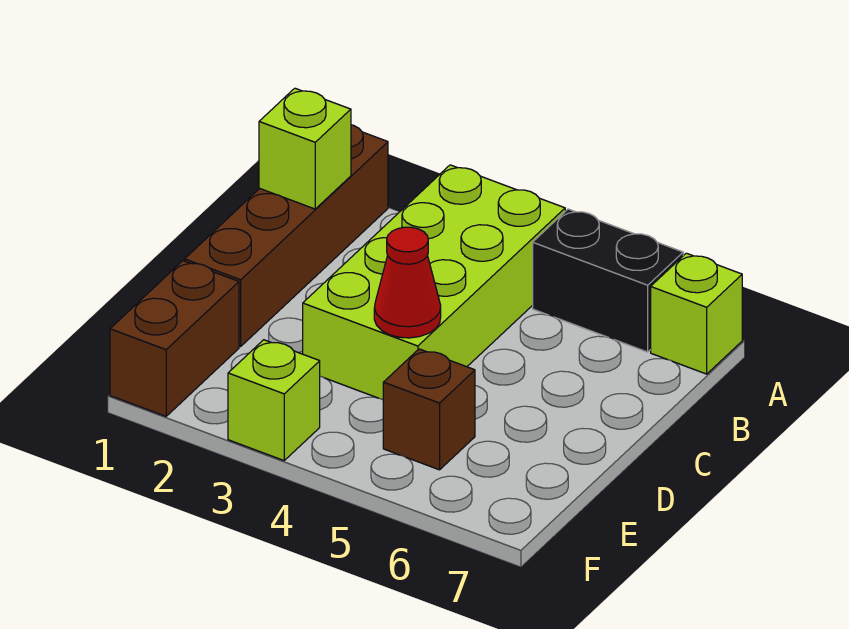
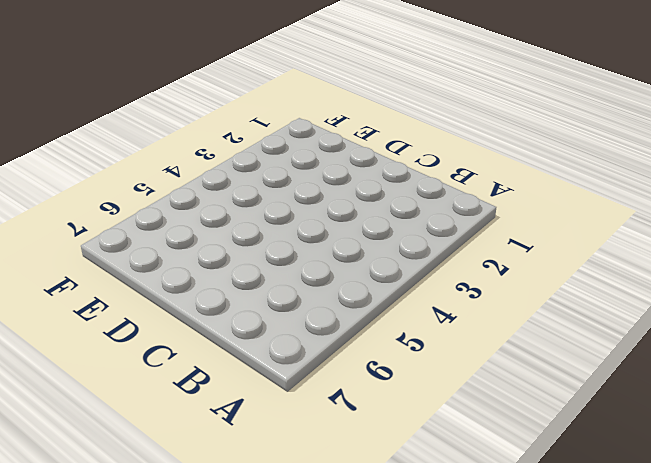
none -> brown brick A1:D1 level 1
none -> lime brick A3:D4 level 1

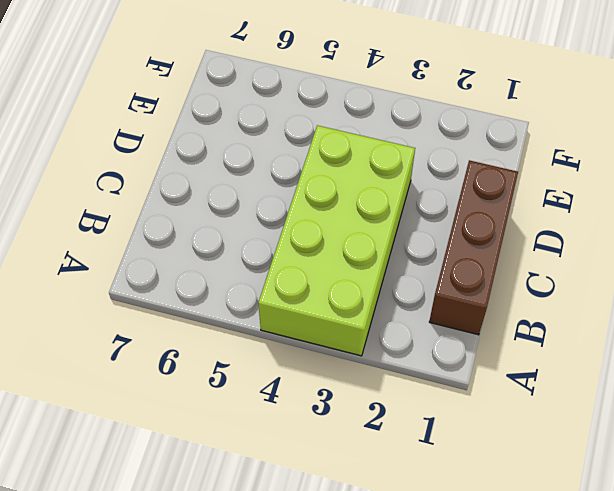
brown brick B1:D1 level 1 -> brown brick A1:D1 level 1
none -> black brick A5:A6 level 1
none -> lime brick A7 level 1

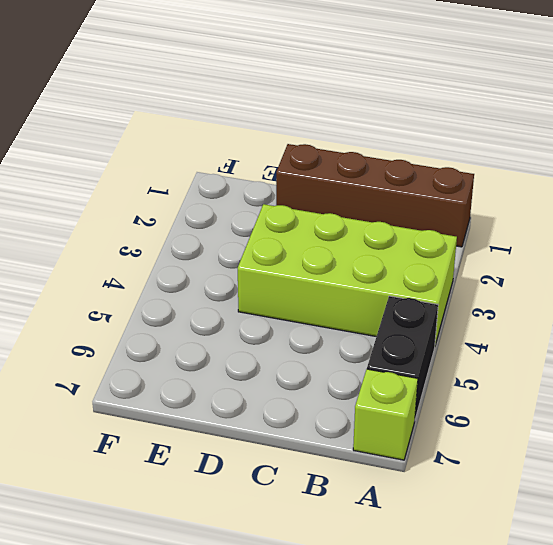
none -> brown brick E1:F1 level 1
none -> brown brick E5 level 1

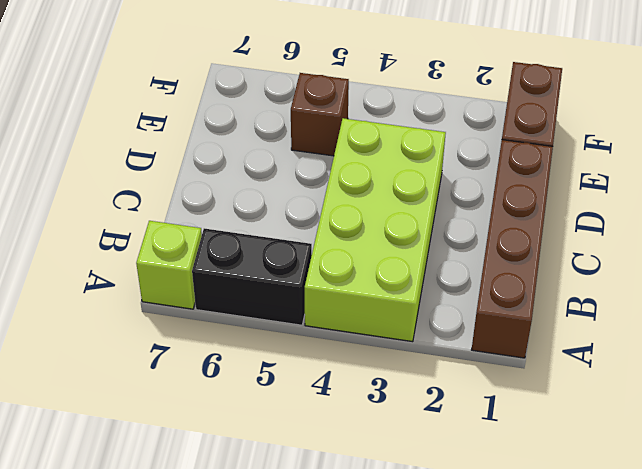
none -> lime brick F3 level 1
none -> lime brick B1 level 2

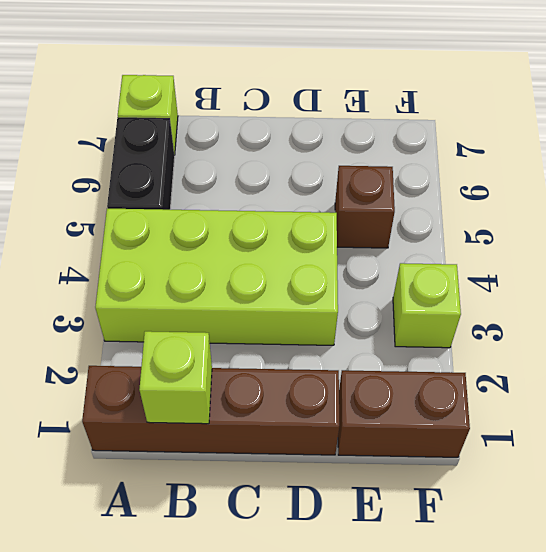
none -> red cone D4 level 2

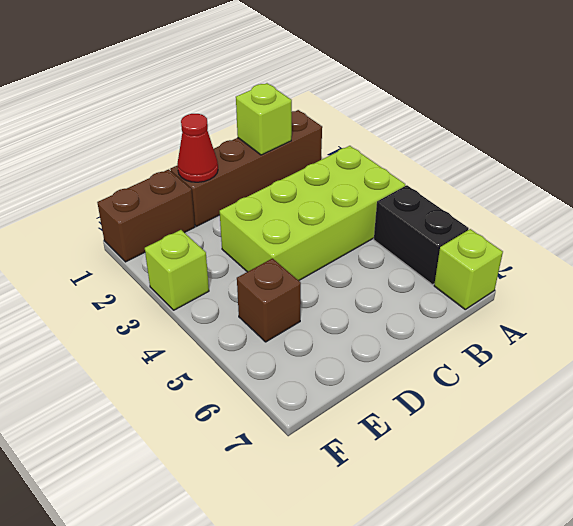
red cone D1 level 2 -> red cone D4 level 2

